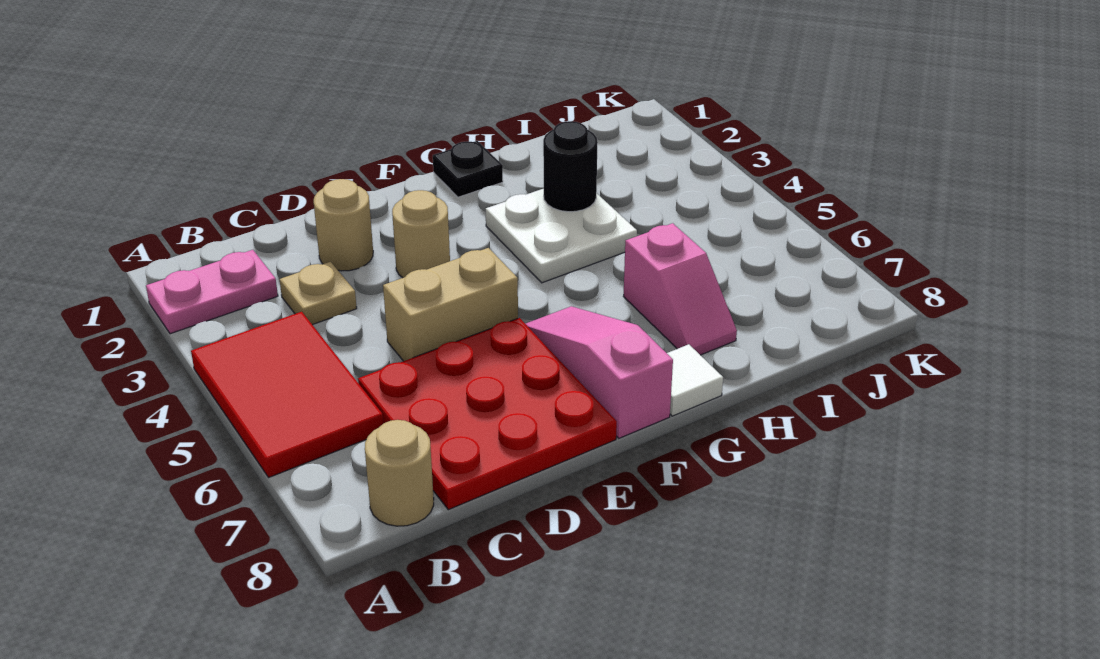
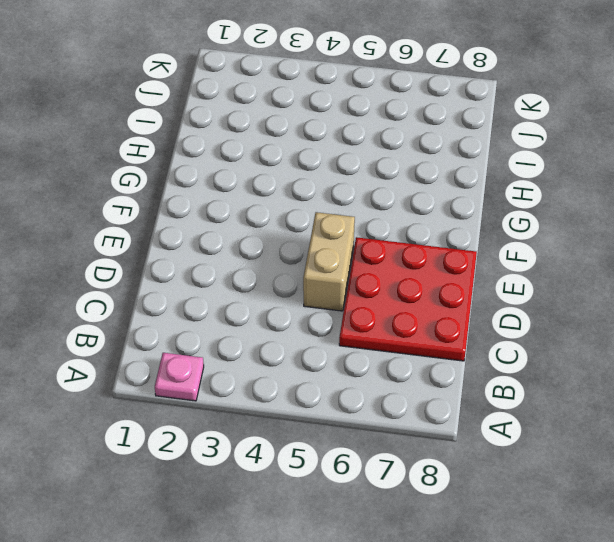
pink plate A2 level 1 -> pink plate A2:B2 level 1
none -> red tile A4:B6 level 1
none -> tan round brick B8 level 1
none -> tan plate C3 level 1

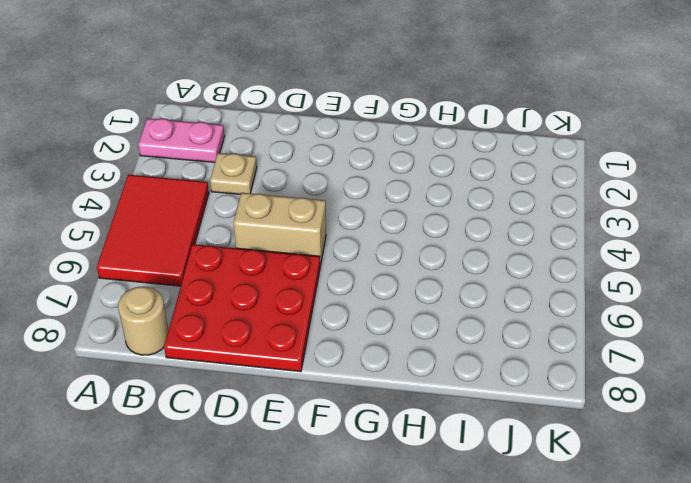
none -> tan round brick D2 level 1
none -> tan round brick E3 level 1
none -> pink slope F6:F8 level 1 top 8

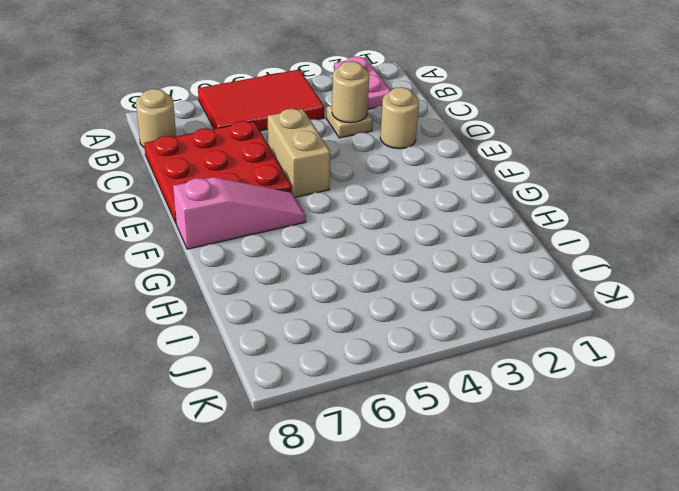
tan round brick C3 level 2 -> tan round brick E3 level 1
none -> black plate G1 level 1
none -> white plate G3:H4 level 1
none -> white tile G8 level 1

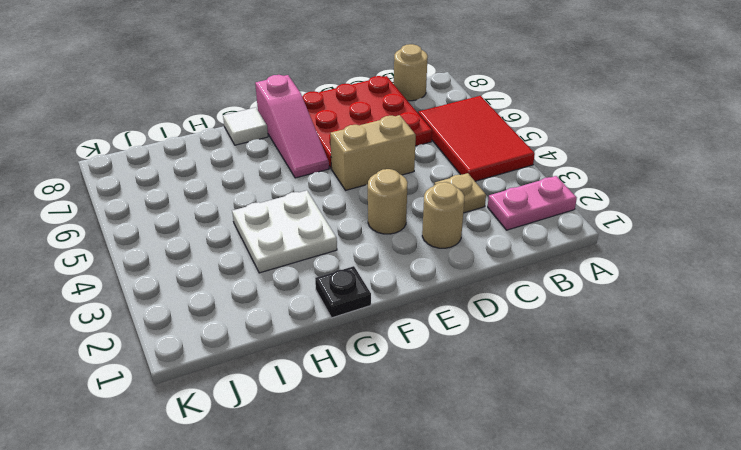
none -> pink slope H6:H7 level 1 top 6
none -> black round brick H3 level 2

